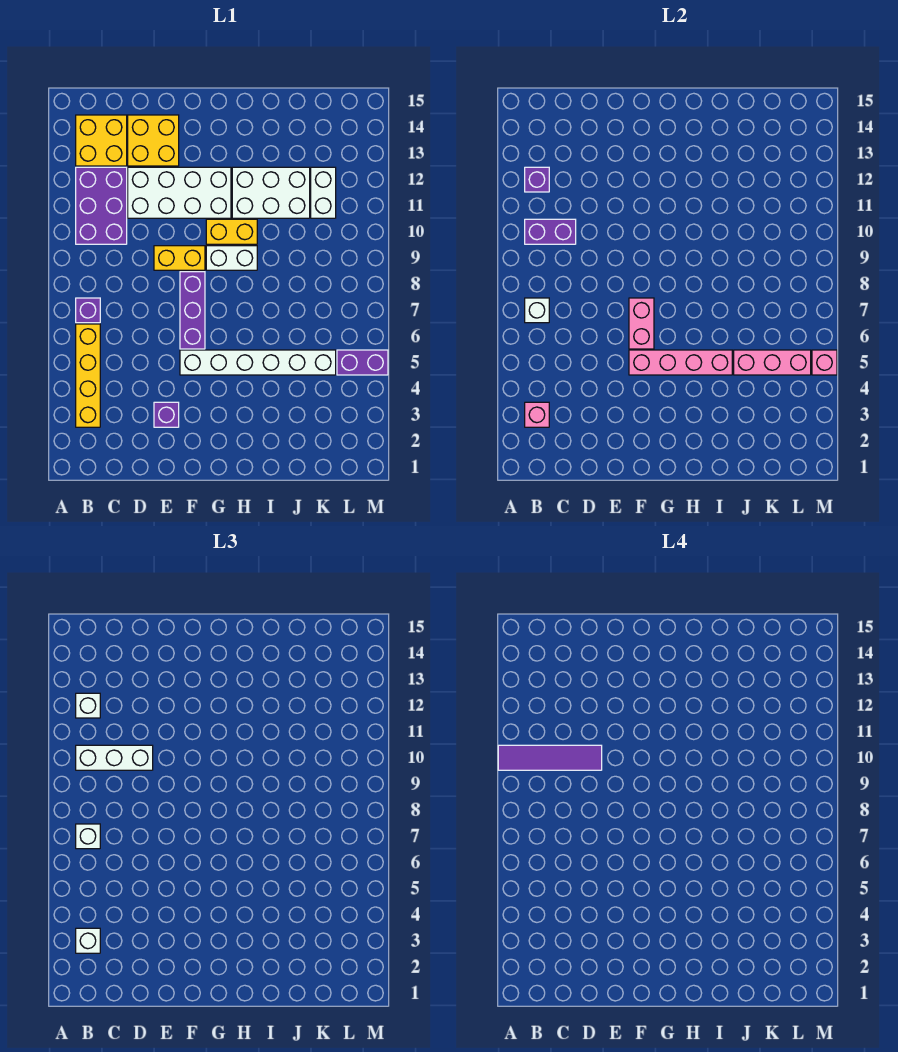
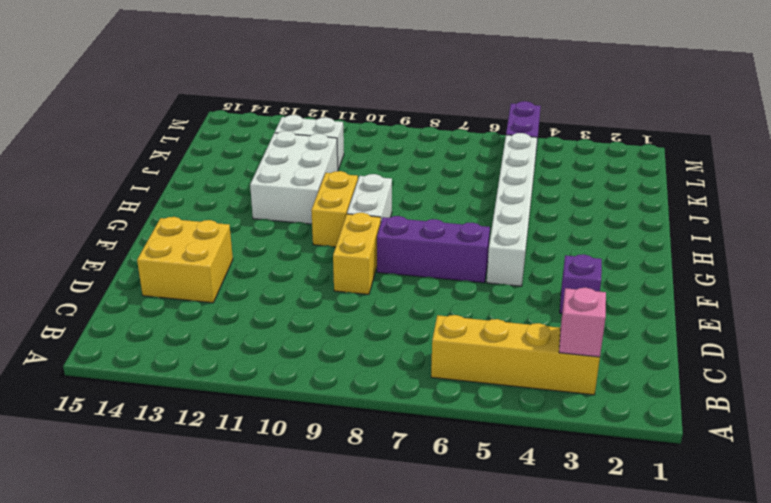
none -> purple brick B7 level 1
none -> purple brick B10:C12 level 1
none -> yellow brick B13:C14 level 1

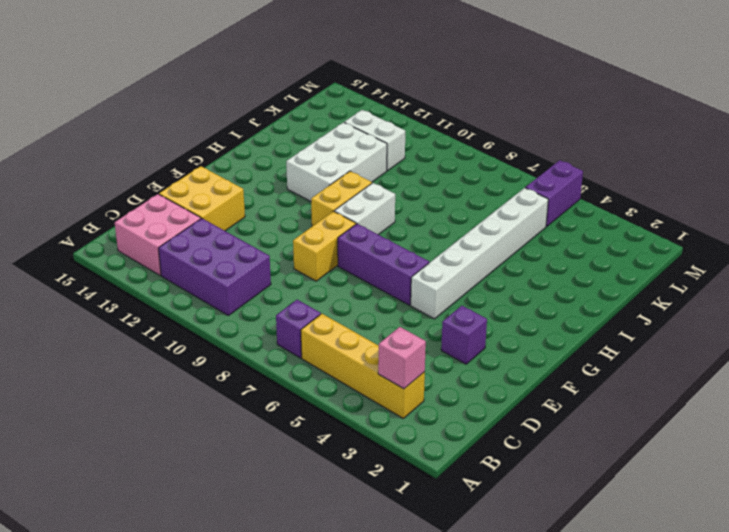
pink brick B13:C14 level 1 -> yellow brick B13:C14 level 1
none -> white brick D11:G12 level 1
none -> white brick B7 level 2
none -> purple brick B10:C10 level 2

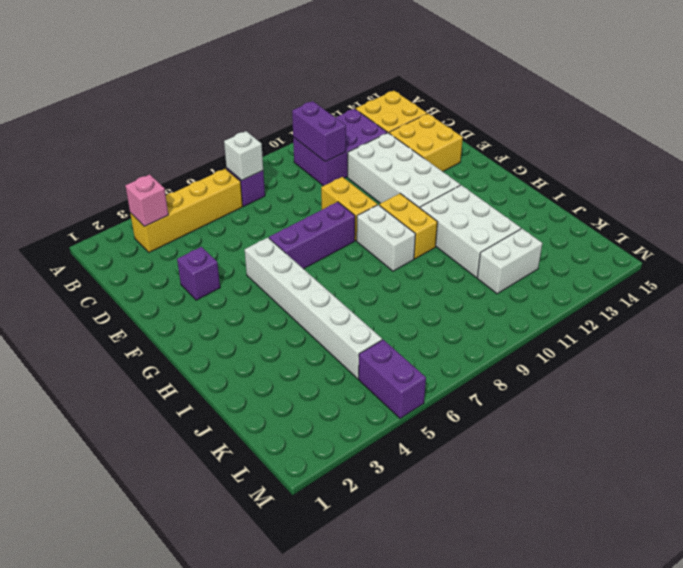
none -> purple brick B12 level 2
none -> pink brick F5:I5 level 2
none -> pink brick F6:F7 level 2

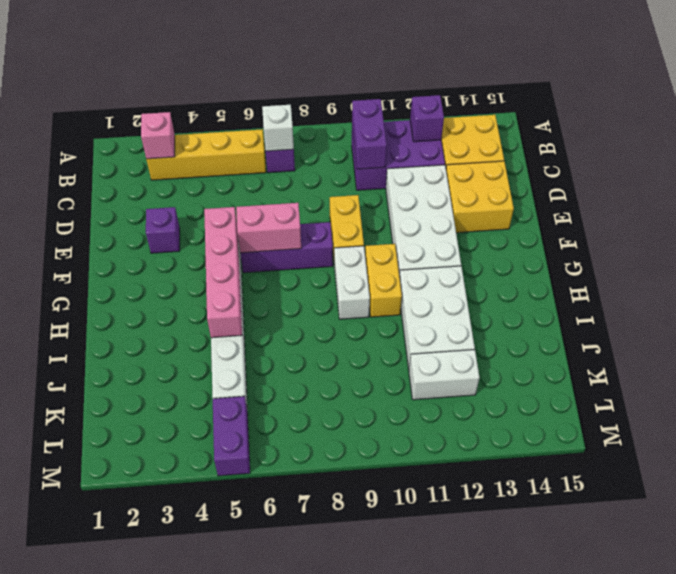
none -> pink brick J5:L5 level 2
none -> pink brick M5 level 2
none -> white brick B3 level 3

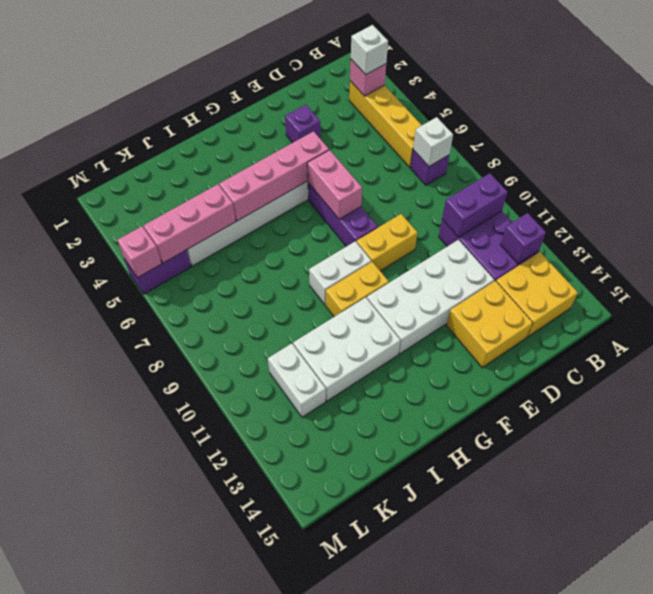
none -> white brick B7 level 3
none -> white brick B10:D10 level 3
none -> white brick B12 level 3

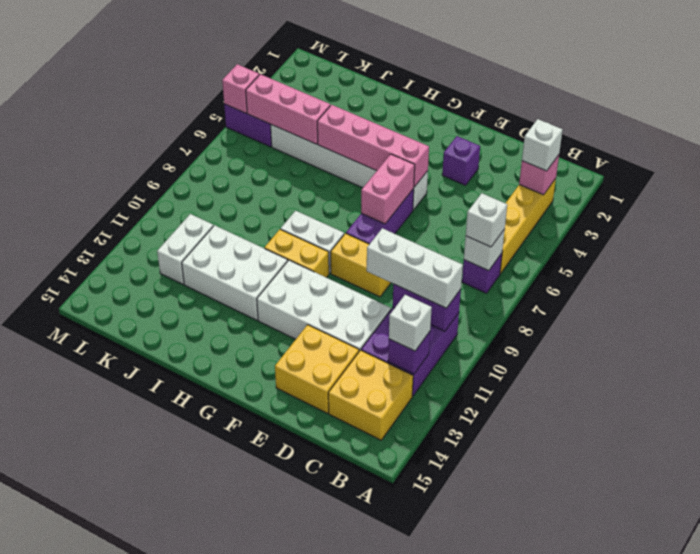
none -> purple tile A10:D10 level 4

